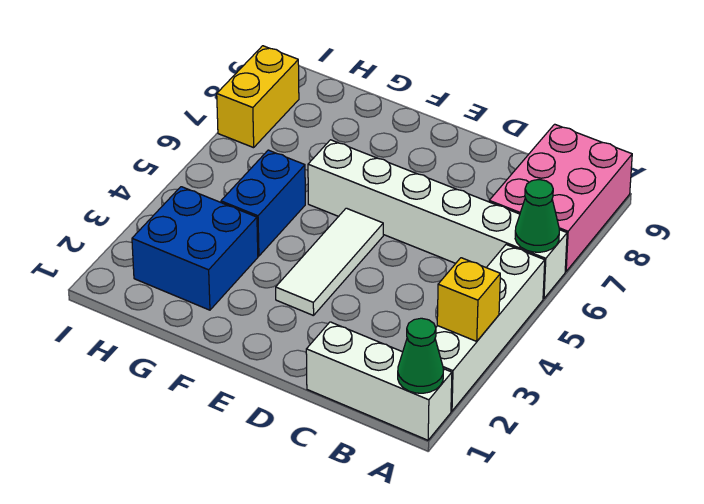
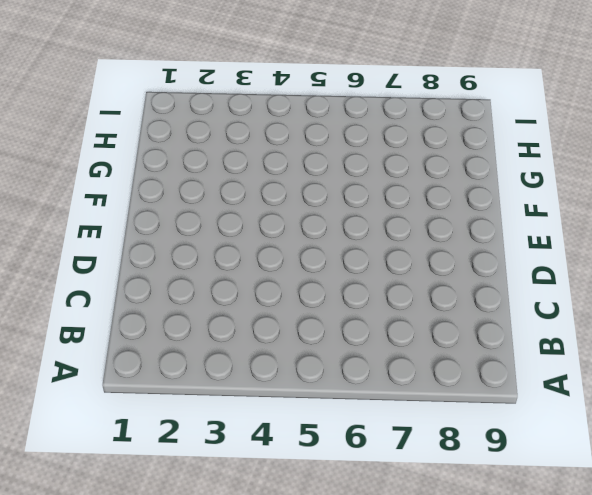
none -> white brick A1:C1 level 1
none -> white brick A2:A5 level 1

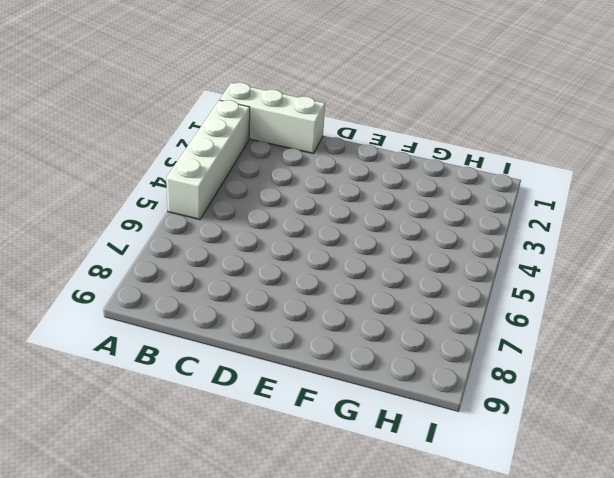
none -> white brick A6:F6 level 1
none -> pink brick A7:B9 level 1

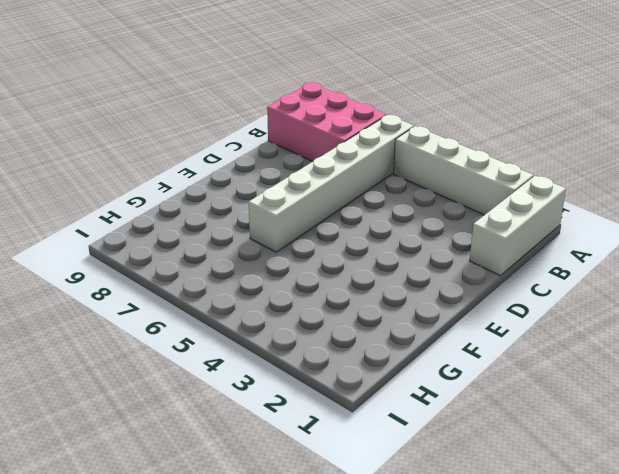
none -> white tile E3:E5 level 1
none -> blue brick G2:H3 level 1

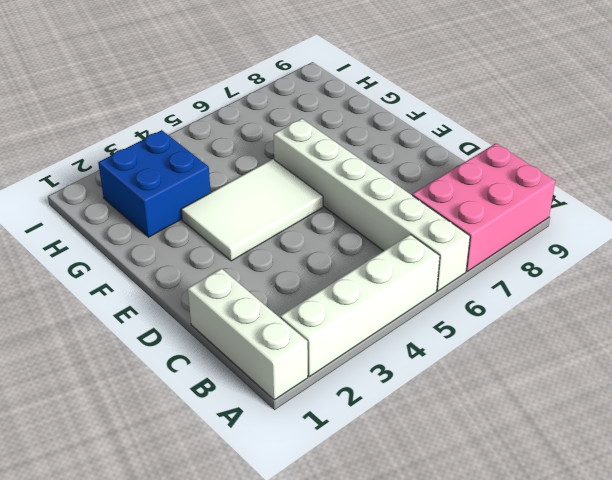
white tile E3:F5 level 1 -> white tile E3:E5 level 1
none -> blue brick G4:G5 level 1
none -> yellow brick I7:I8 level 1

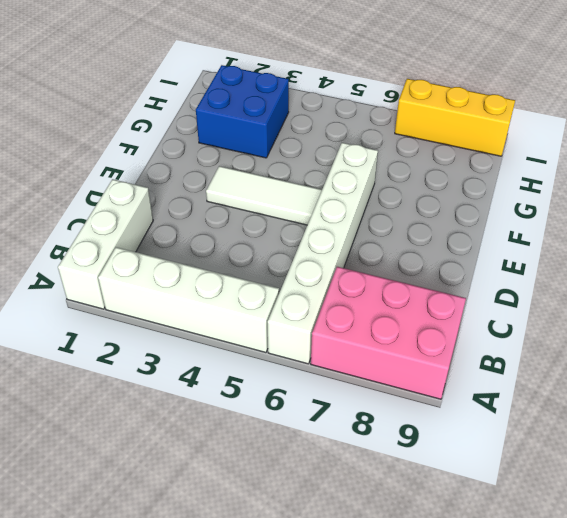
yellow brick I7:I9 level 1 -> yellow brick I7:I8 level 1
none -> blue brick G4:G5 level 1
none -> green cone A1 level 2

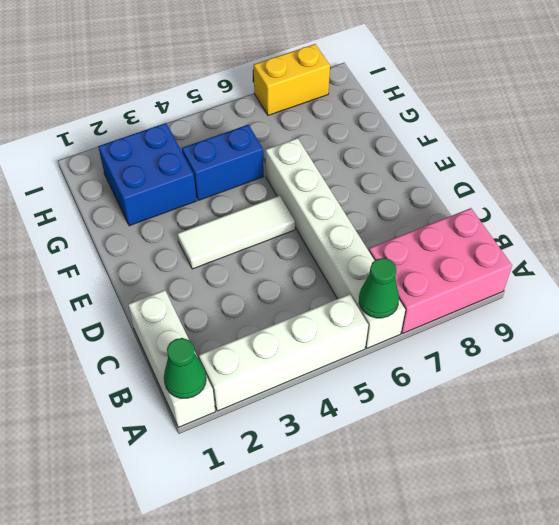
none -> yellow brick A3 level 2

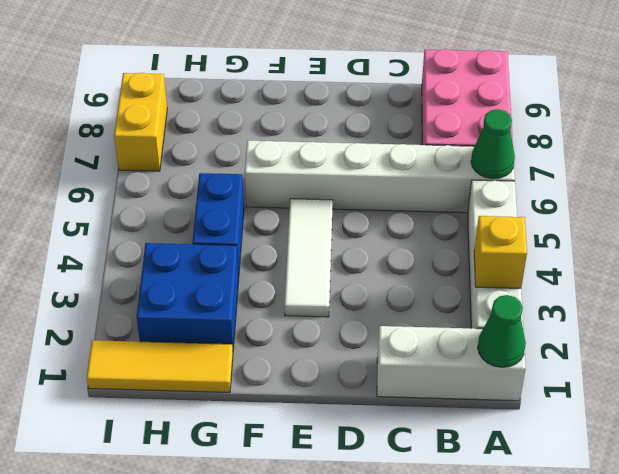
yellow tile G1:I1 level 1 -> none

